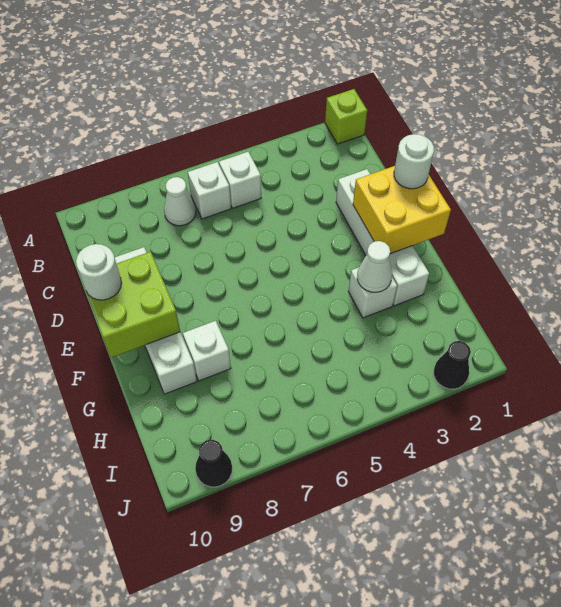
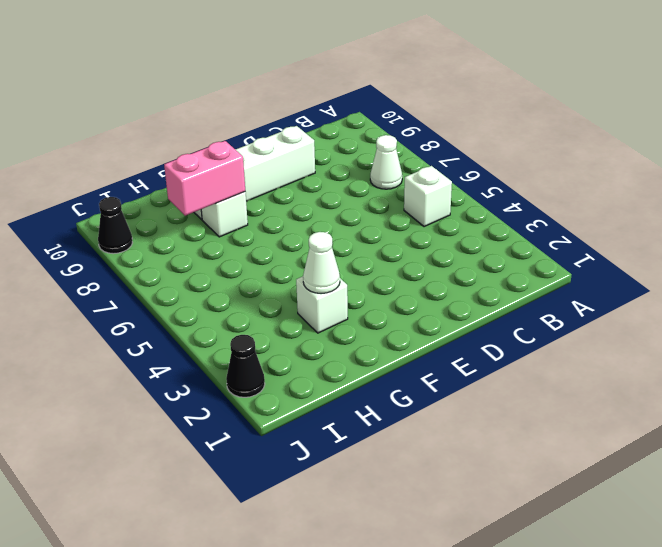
pink brick G8:H8 level 2 -> none
none -> lime brick A1 level 1
none -> white brick B6 level 1
none -> white brick D2:G2 level 1

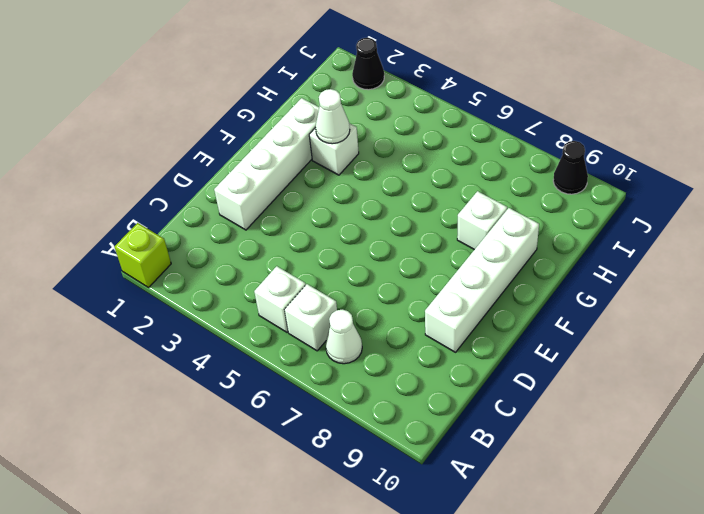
none -> yellow brick E1:F2 level 2
none -> lime brick E9:F10 level 2
none -> white round brick E1 level 3

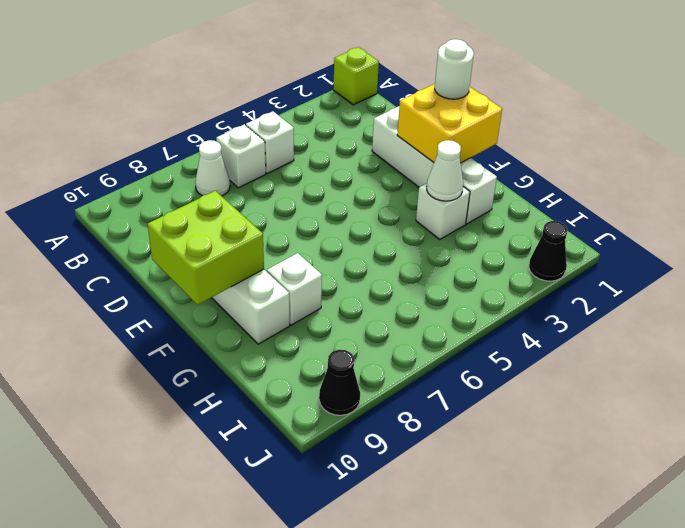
none -> white round brick E10 level 3

